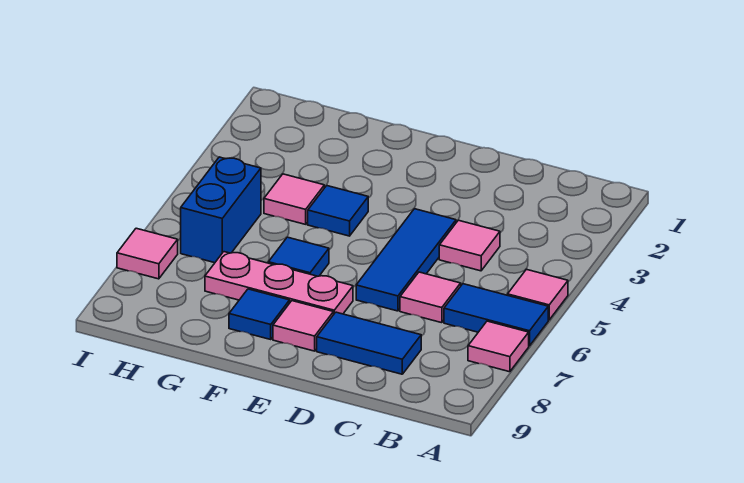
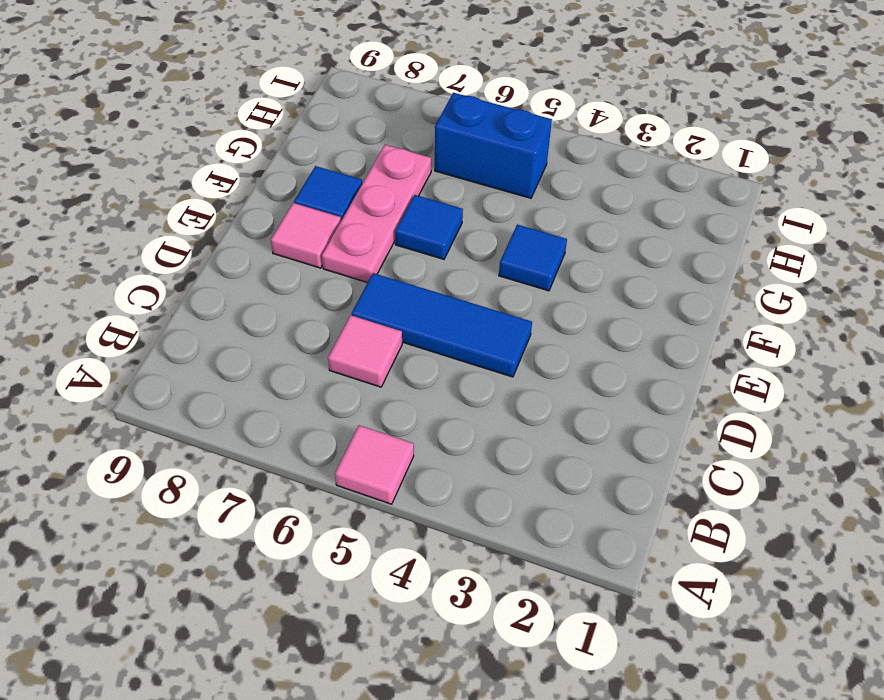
none -> blue tile A6:B6 level 1
none -> pink tile A7 level 1
none -> pink tile C4 level 1

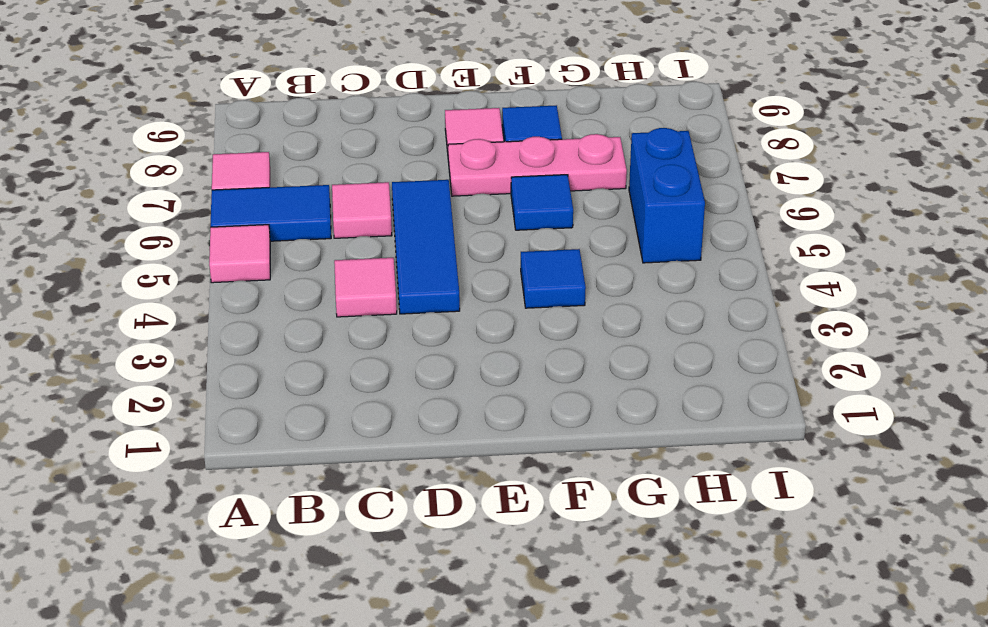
none -> blue tile C8:D8 level 1
none -> pink tile G4 level 1
none -> pink tile I7 level 1

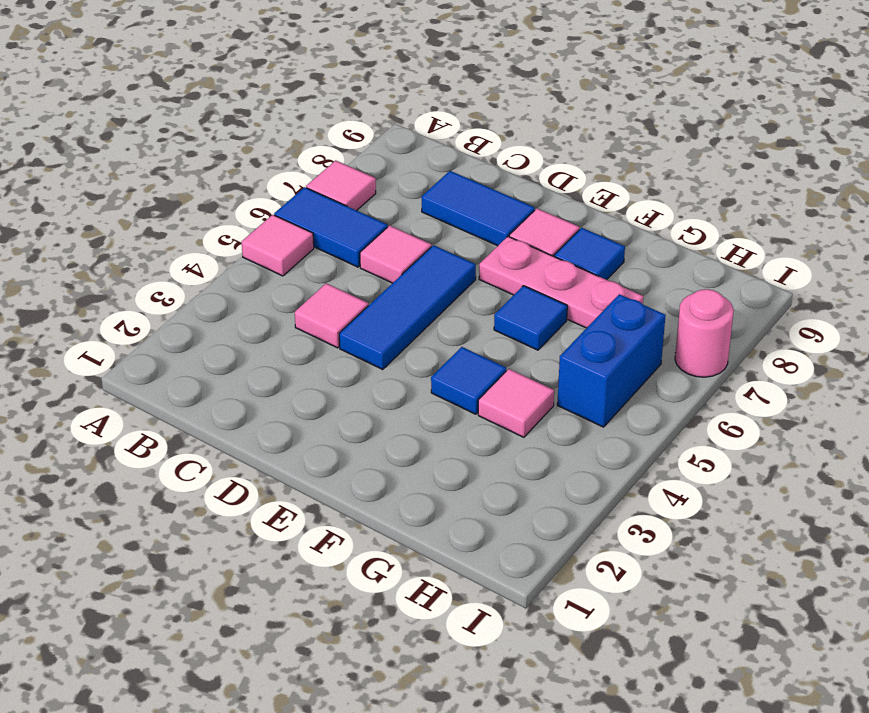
pink round brick I7 level 1 -> pink tile I7 level 1

